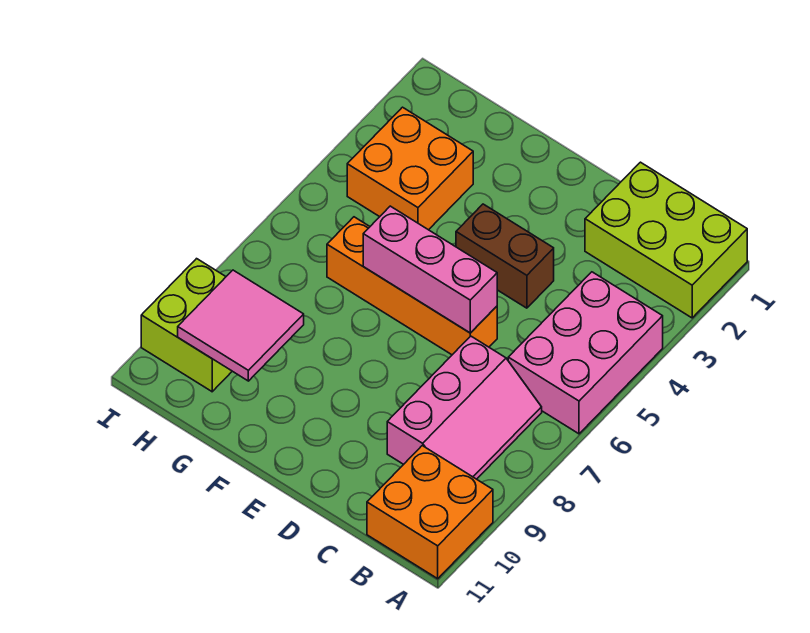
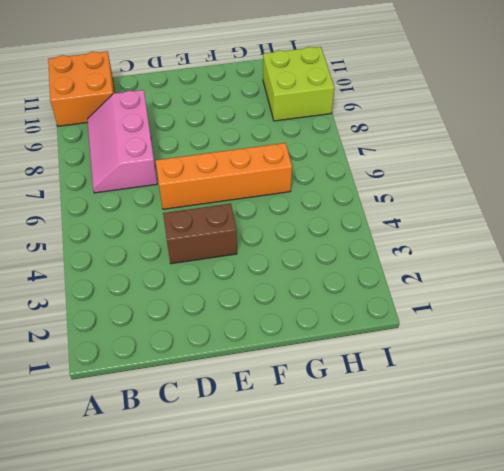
none -> lime brick A1:C2 level 1
none -> pink brick A4:B6 level 1

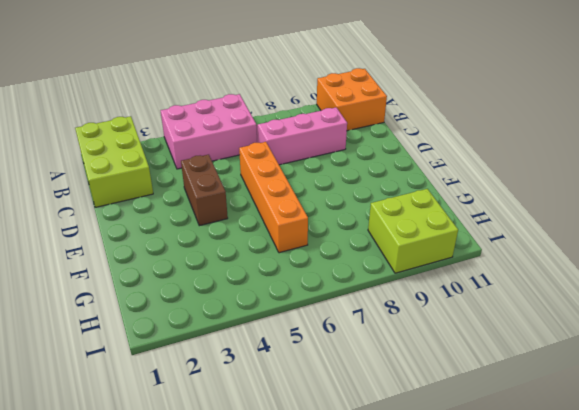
none -> orange brick G3:H4 level 1
none -> pink brick D6:F6 level 2

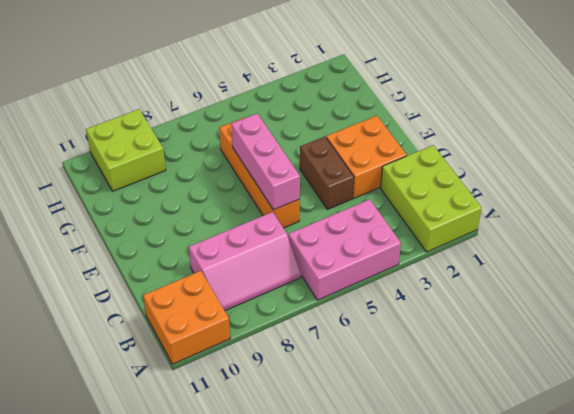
orange brick D2:E3 level 1 -> orange brick G3:H4 level 1
none -> pink tile G9:H10 level 2

